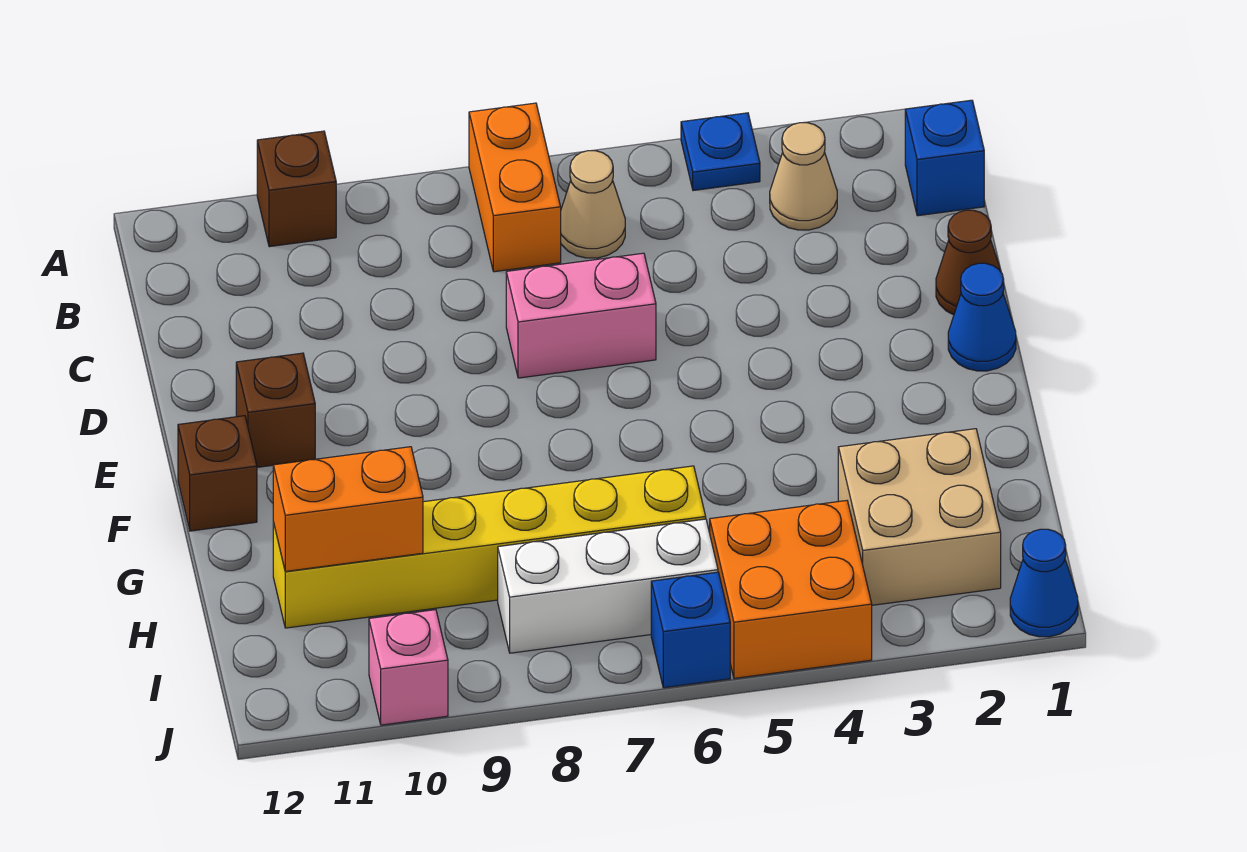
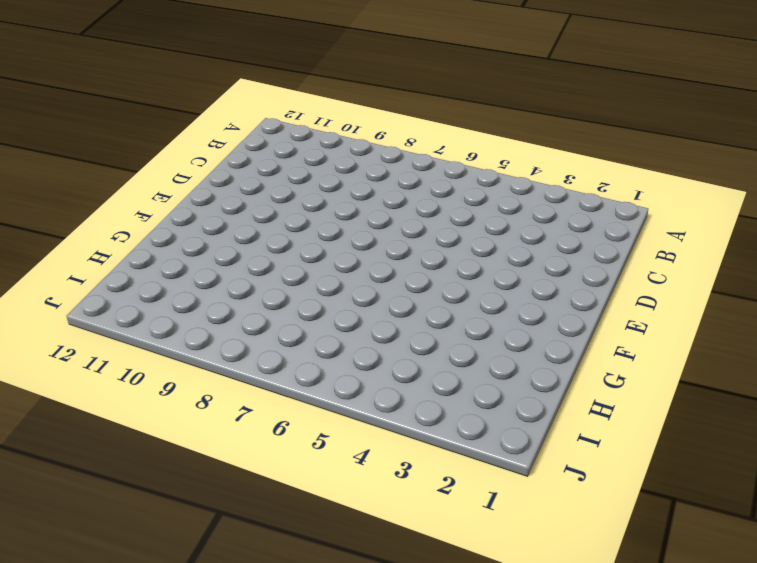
none -> blue plate A4 level 1
none -> orange brick A7:B7 level 1
none -> brown brick A10 level 1

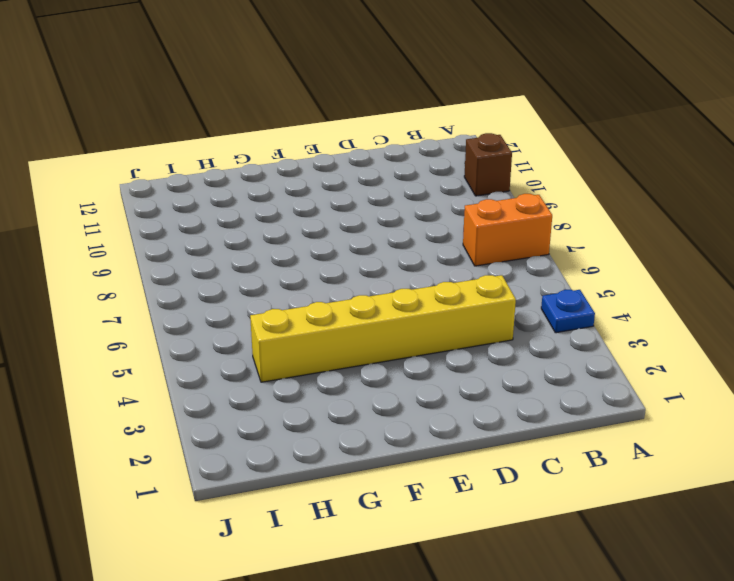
yellow brick C4:H4 level 1 -> yellow brick H6:H11 level 1
none -> blue brick B1 level 1
none -> tan cone B3 level 1
none -> tan cone B6 level 1

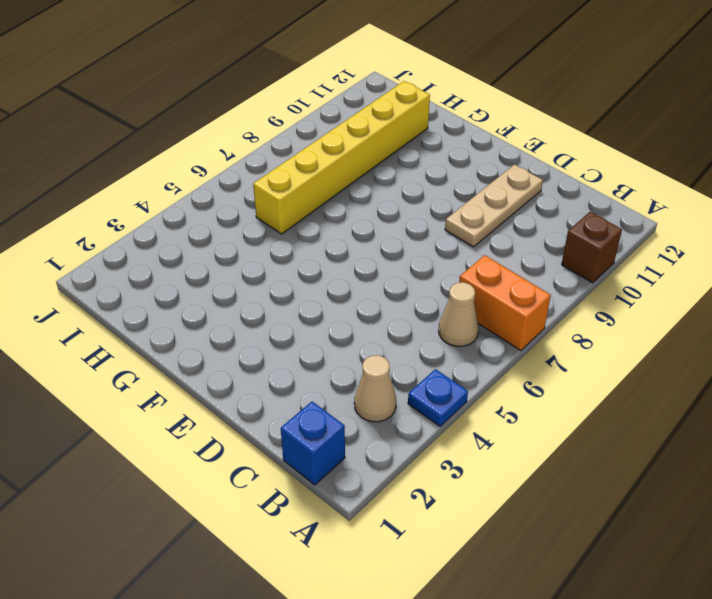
tan plate D9:D11 level 1 -> none
none -> brown cone D1 level 1
none -> pink brick D6:D7 level 1
none -> blue cone E1 level 1

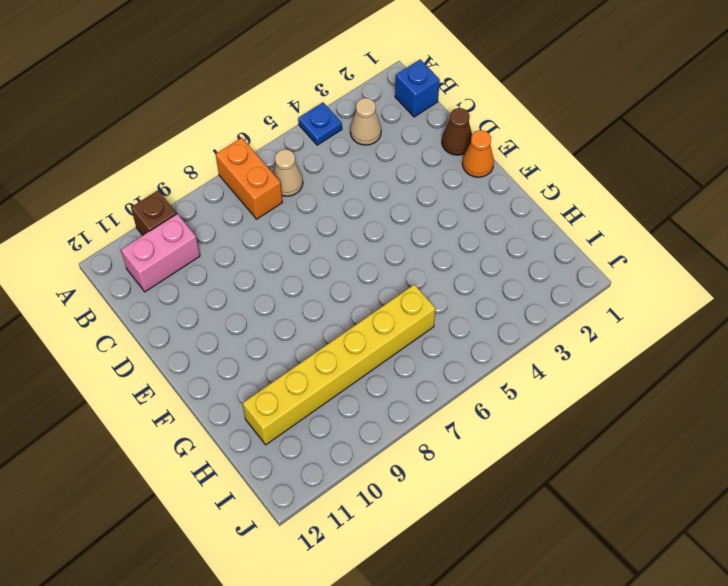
pink brick B10:B11 level 1 -> pink brick D6:D7 level 1
orange cone E1 level 1 -> blue cone E1 level 1
none -> brown brick E11 level 1
none -> brown brick F12 level 1
none -> tan brick H2:I3 level 1

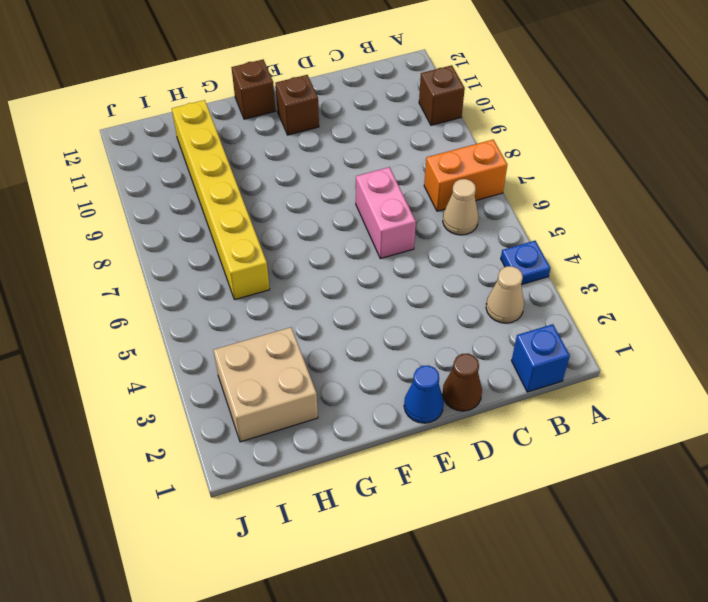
none -> orange brick I4:J5 level 1
none -> white brick I6:I8 level 1
none -> blue cone J1 level 1

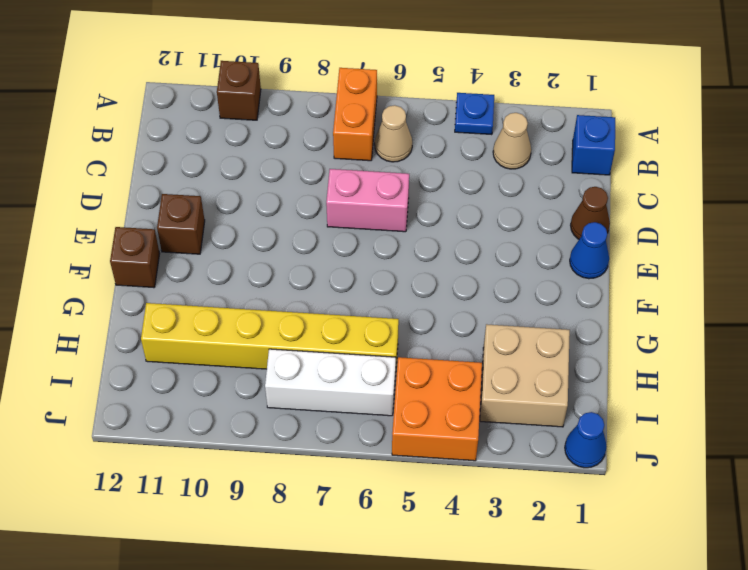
none -> blue brick J6 level 1
none -> pink brick J10 level 1
none -> orange brick H10:H11 level 2

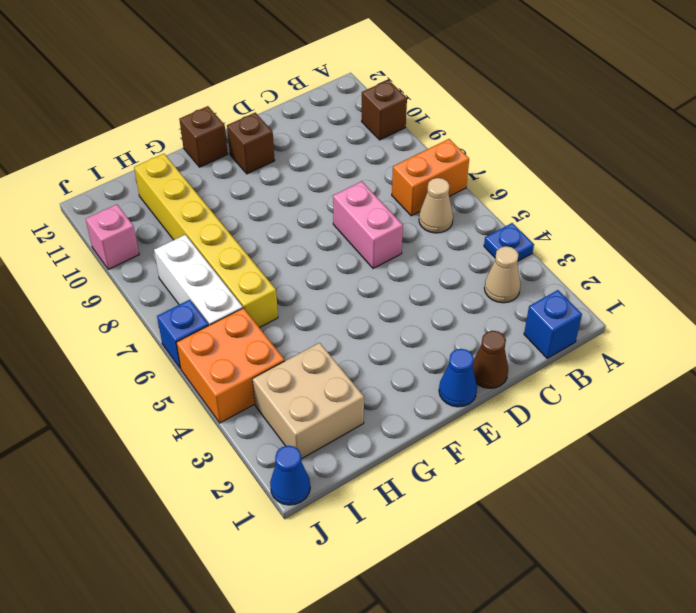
none -> orange brick H10:H11 level 2

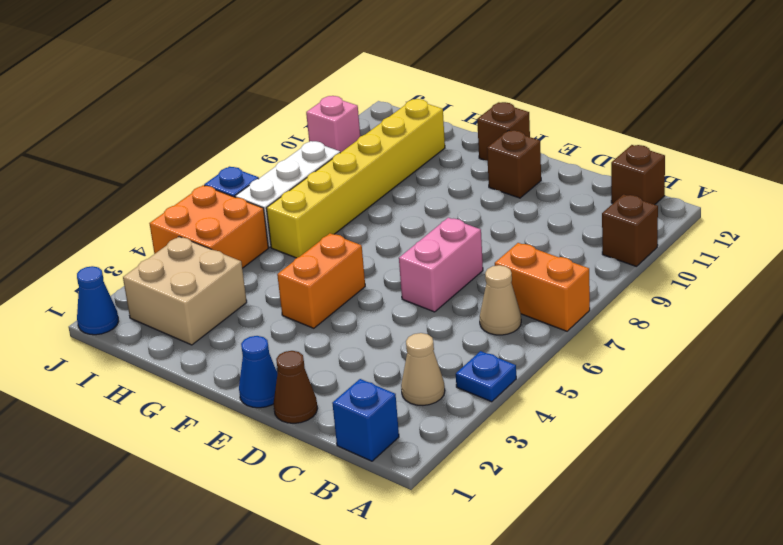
brown brick B12 level 1 -> none
orange brick F4:F5 level 1 -> orange brick H10:H11 level 2

